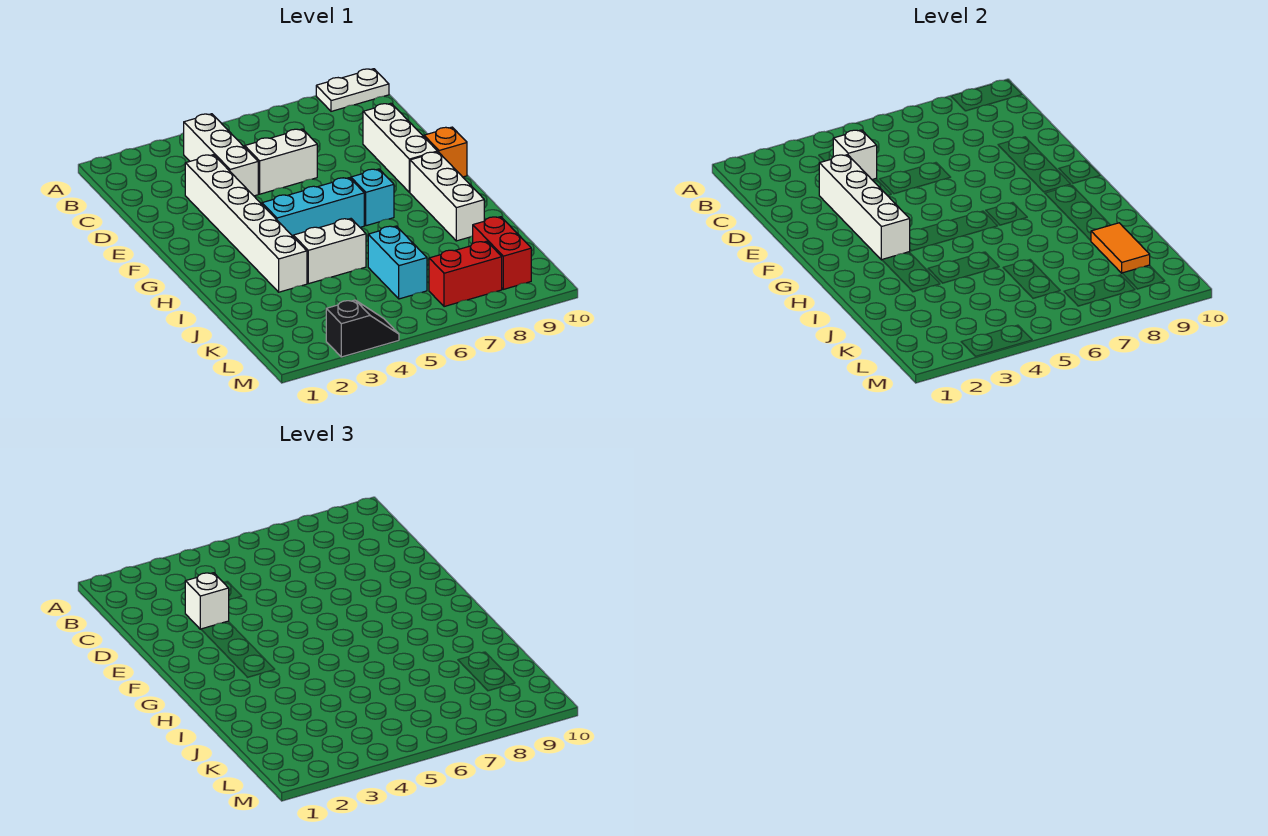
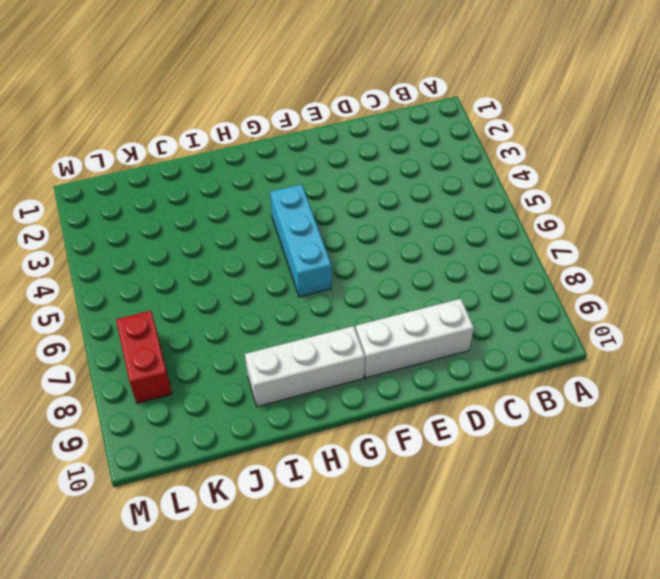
none -> white plate A9:A10 level 1
none -> white brick B4:D4 level 1
none -> white brick D3:I3 level 1

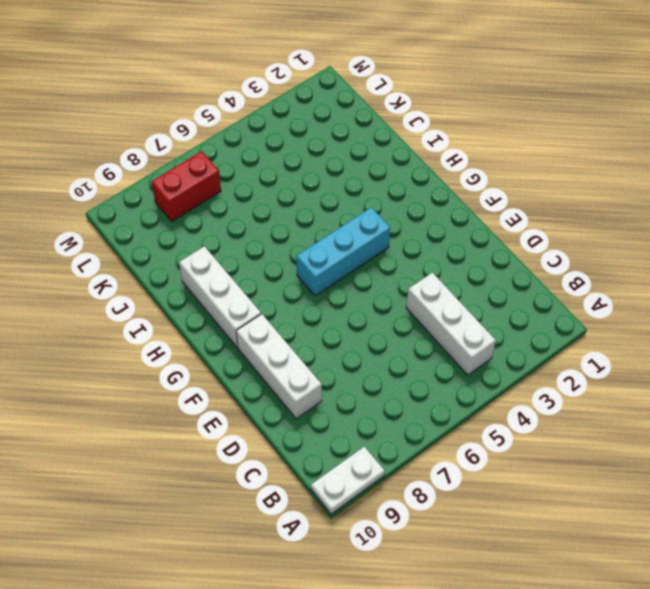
none -> white brick D3:I3 level 1
none -> white brick D5:D6 level 1
none -> orange brick F10 level 1

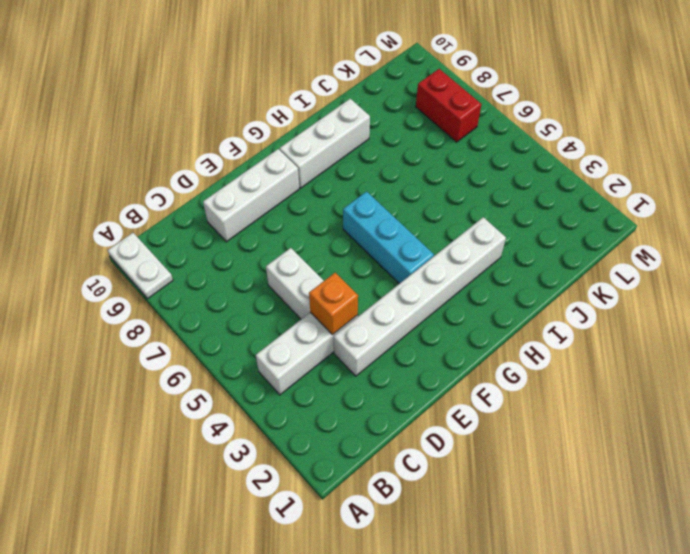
orange brick D4 level 2 -> orange brick F10 level 1
none -> cyan brick G7 level 1
none -> white brick I4:I5 level 1
none -> cyan brick J6:K6 level 1

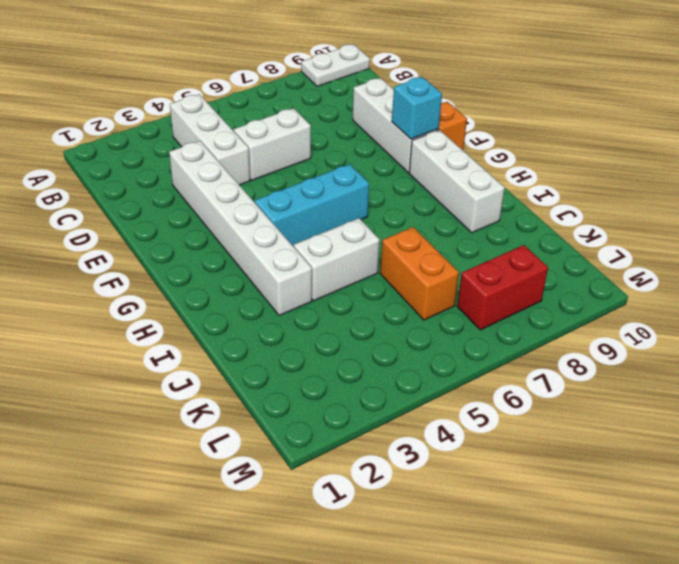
cyan brick F9 level 2 -> cyan brick G7 level 1
orange brick J6:K6 level 1 -> cyan brick J6:K6 level 1
none -> red brick K9:L9 level 1
none -> black slope M3:M4 level 1 top 3
none -> white brick C4 level 2

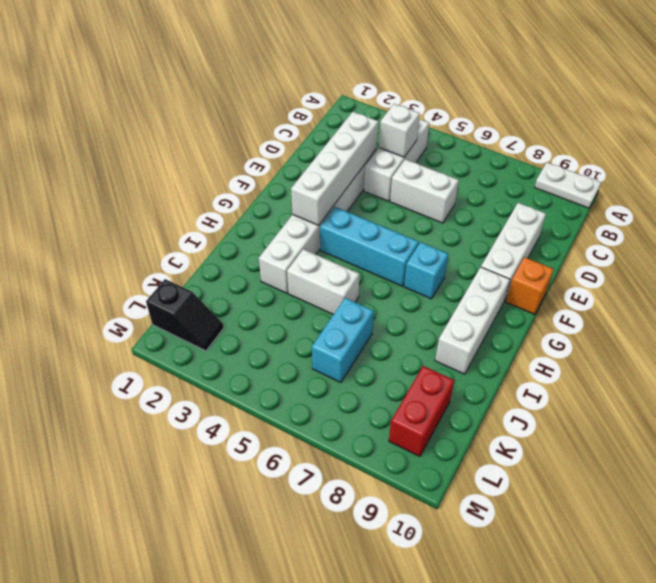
black slope L1:L2 level 1 top 1 -> black slope M3:M4 level 1 top 3
none -> red brick L7:L8 level 1
none -> orange tile J9:K9 level 2
none -> white brick D3 level 3

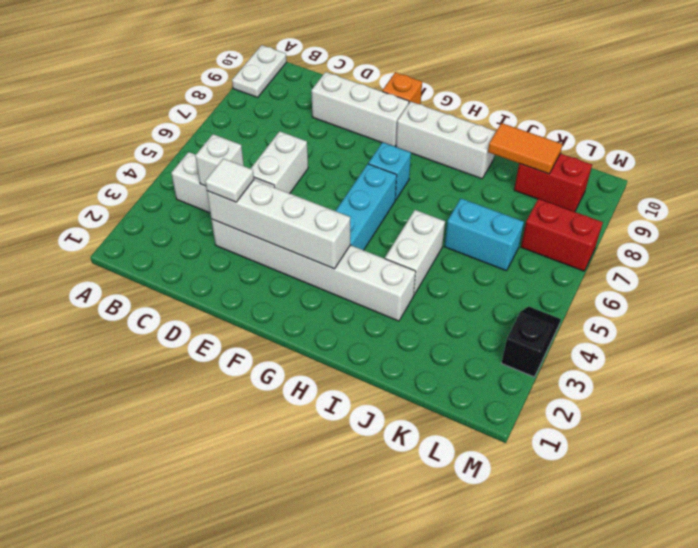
white tile D3 level 3 -> white brick D3 level 3
red brick L7:M7 level 1 -> red brick L7:L8 level 1

